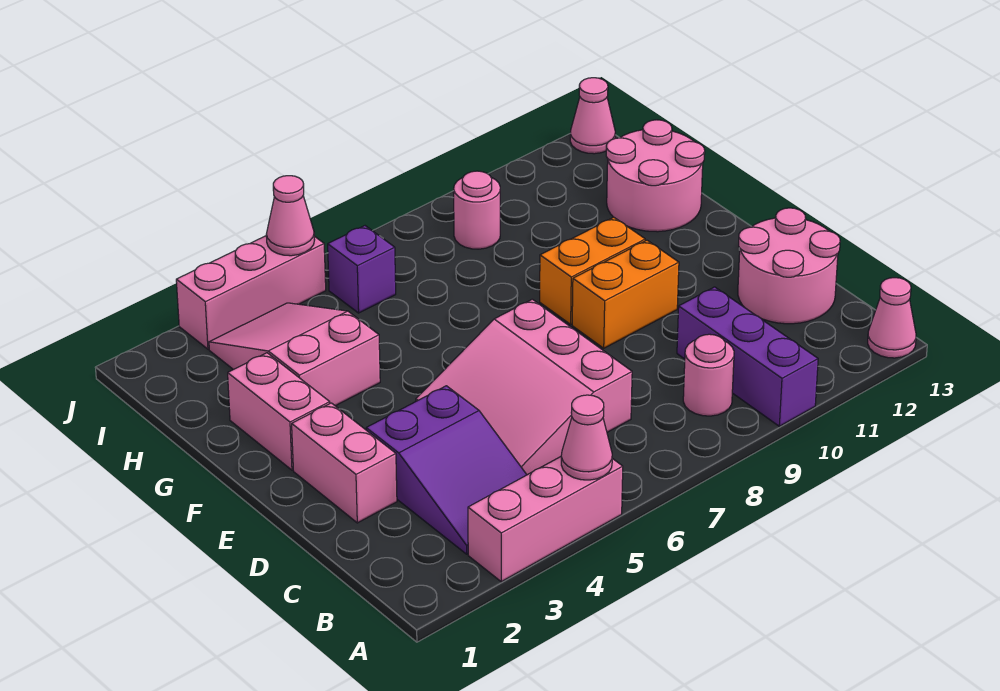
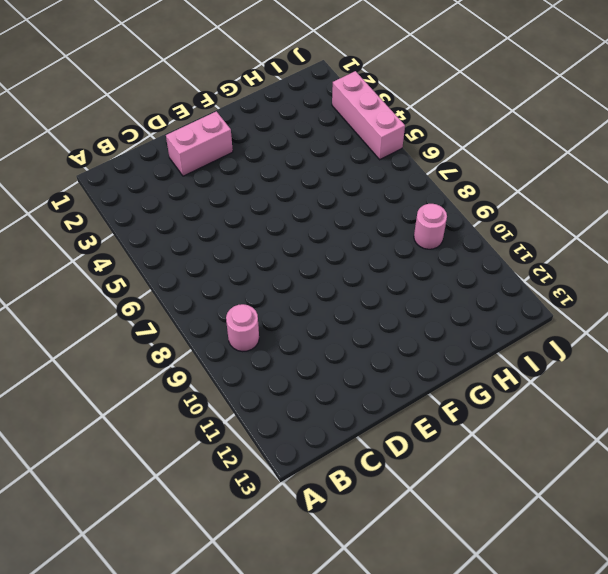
none -> pink brick A3:A5 level 1
none -> purple brick A10:C10 level 1
none -> pink cone A13 level 1

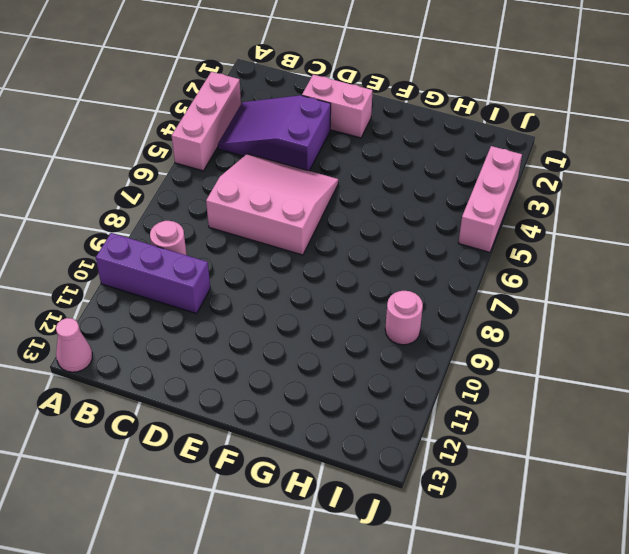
none -> pink round brick C12:D13 level 1
none -> orange brick E9:E10 level 1
none -> pink brick F2:G2 level 1

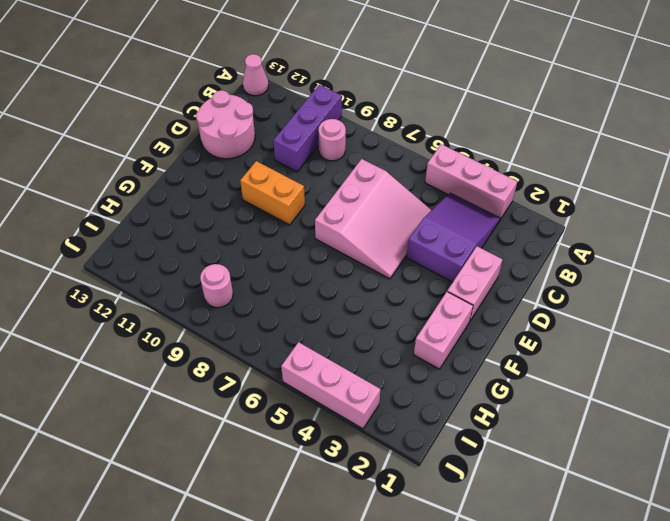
none -> orange brick F9:F10 level 1
none -> pink slope G3:I4 level 1 top G
none -> pink round brick G12:H13 level 1

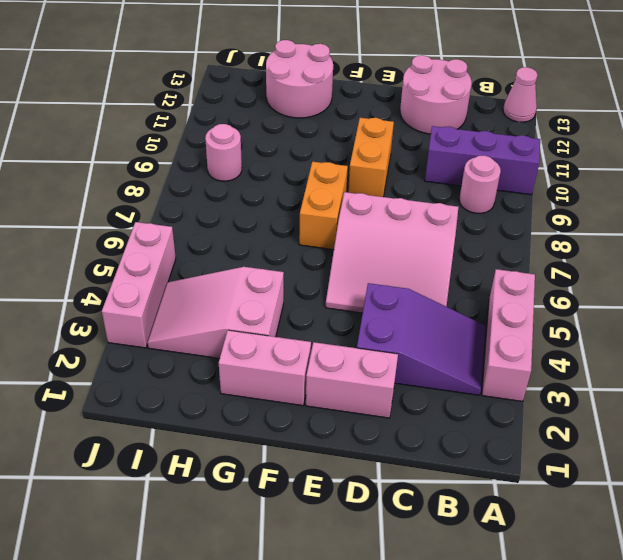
orange brick F7:F8 level 1 -> orange brick F9:F10 level 1
none -> purple brick I6 level 1
none -> pink cone J13 level 1
none -> pink cone A5 level 2

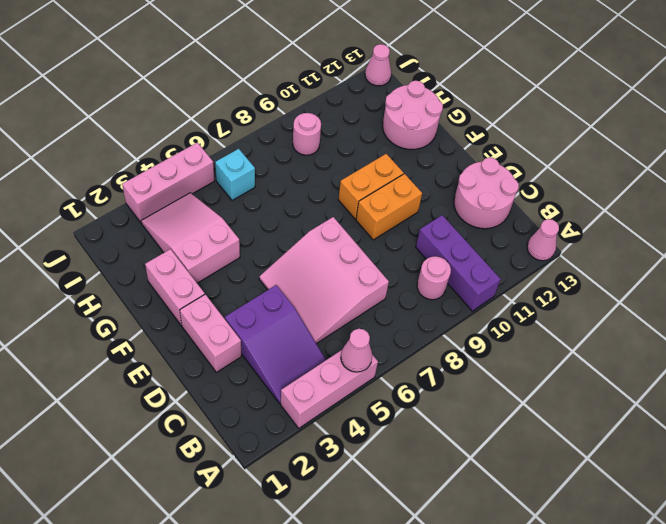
cyan brick I6 level 1 -> purple brick I6 level 1
none -> pink cone J5 level 2

